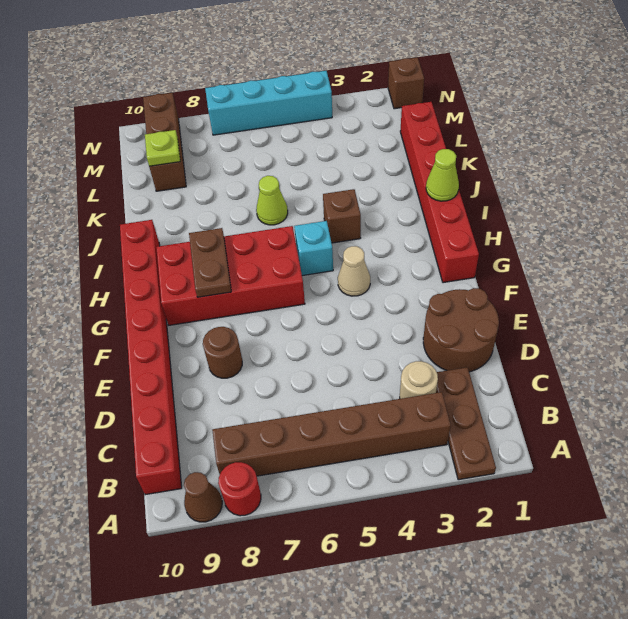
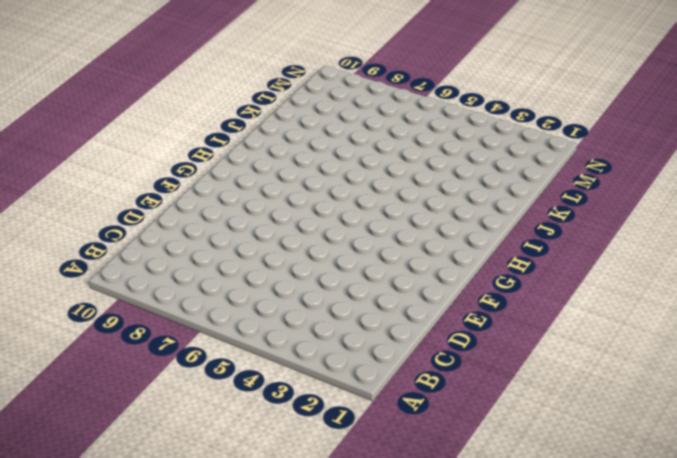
none -> brown plate A2:C2 level 1
none -> red round brick A8 level 1
none -> brown cone A9 level 1

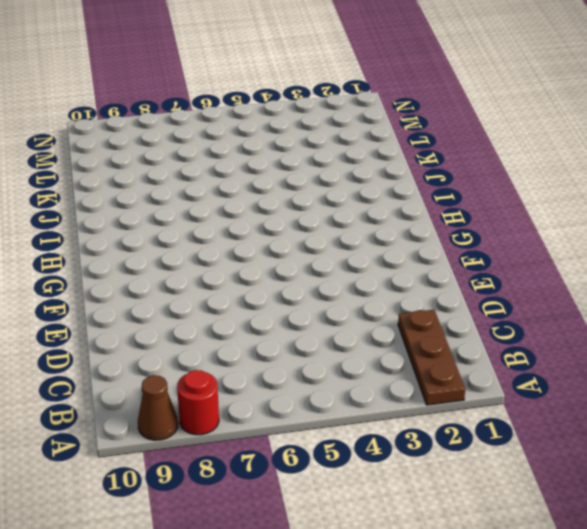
none -> brown brick B3:B8 level 1
none -> red brick B10:I10 level 1
none -> tan round brick C3 level 1

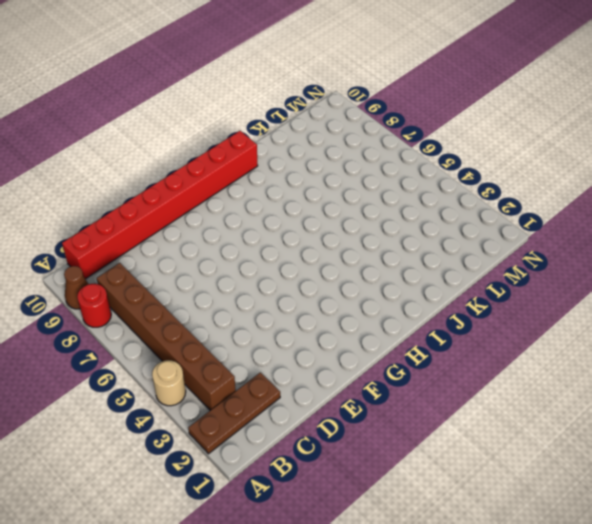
tan round brick A4 level 1 -> tan round brick C3 level 1
none -> brown round brick D1:E2 level 1
none -> brown round brick E8 level 1
none -> red brick G1:L1 level 1

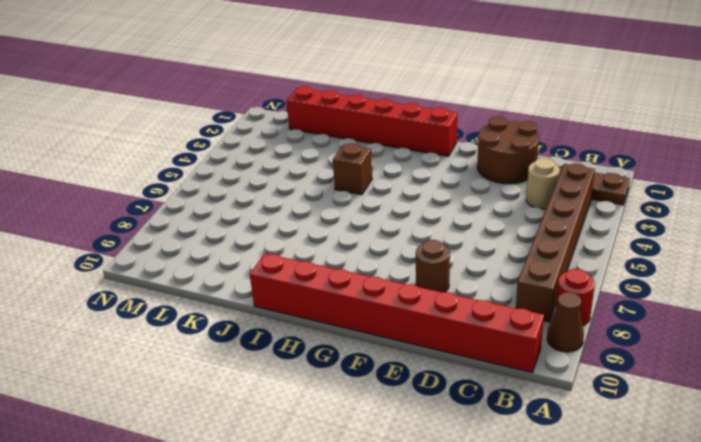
none -> tan cone G4 level 1
none -> red brick G6:H9 level 1
none -> cyan brick H5 level 1

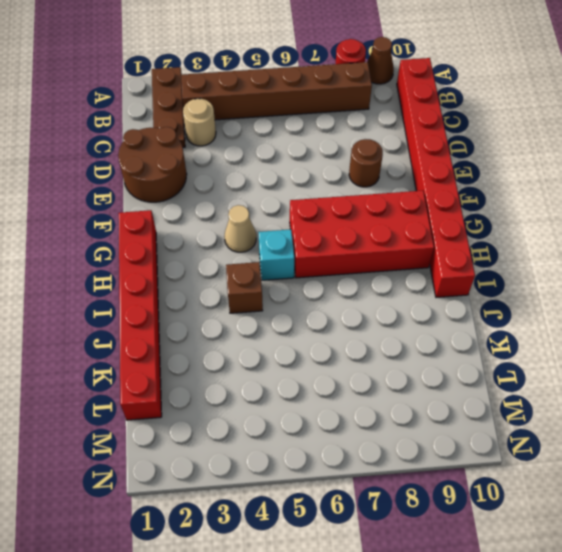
none -> lime cone J6 level 1
none -> brown brick L9:N9 level 1
none -> brown brick N1 level 1

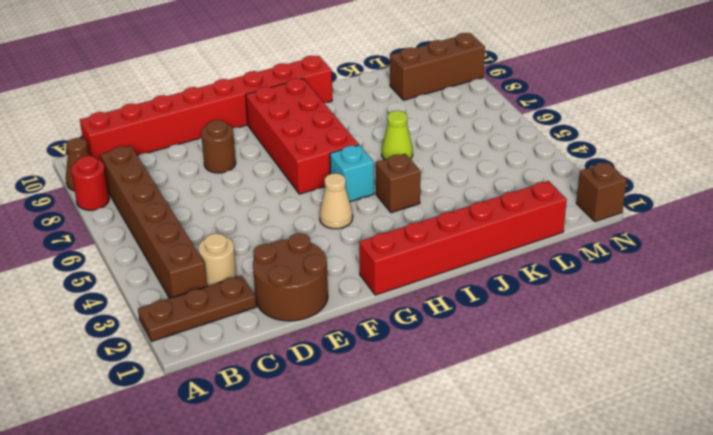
none -> cyan brick N4:N7 level 1
none -> brown plate G8:H8 level 2
none -> lime cone I1 level 2

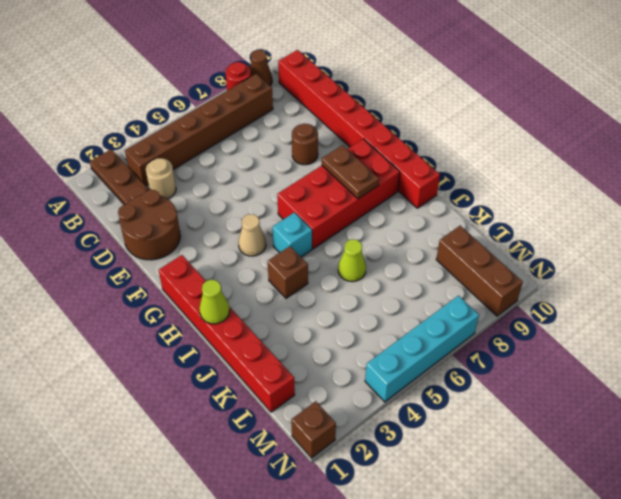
none -> lime plate L9 level 2

